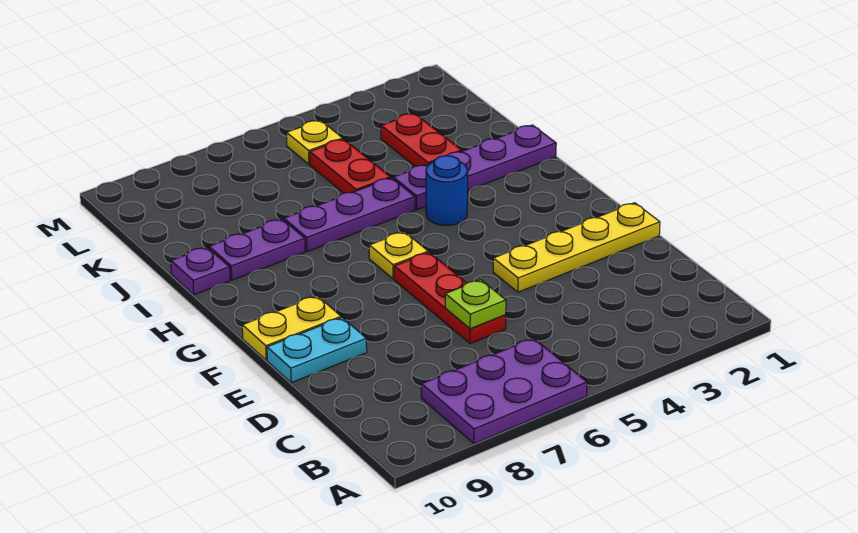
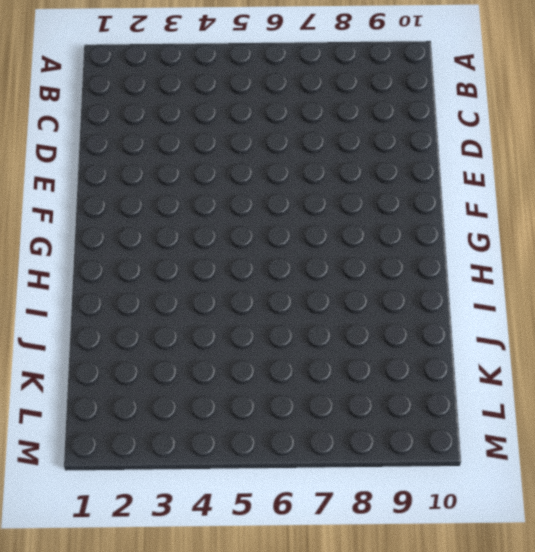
none -> purple plate A6:B8 level 1
none -> red plate D6:F6 level 1
none -> yellow plate E1:E4 level 1

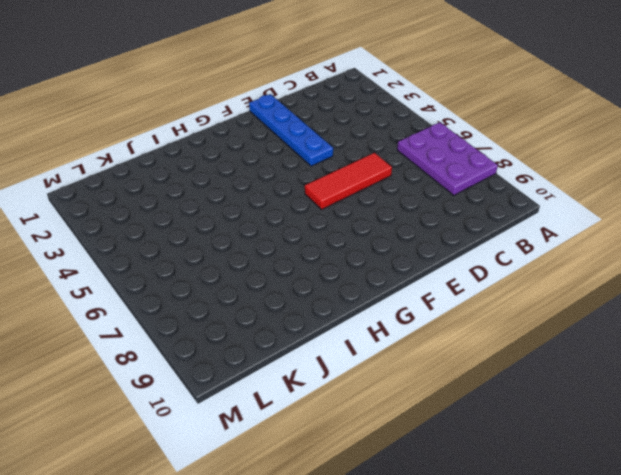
red tile D6:F6 level 1 -> red plate D6:F6 level 1
blue plate E1:E4 level 1 -> yellow plate E1:E4 level 1
none -> cyan plate E9:E10 level 1
none -> yellow plate F9:F10 level 1
none -> yellow plate G6 level 1

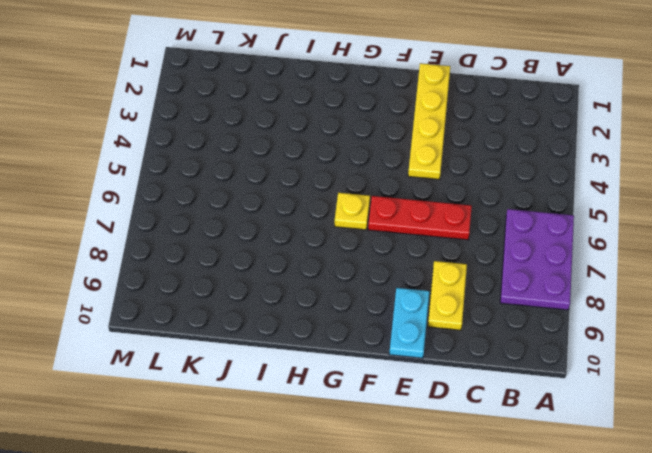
yellow plate D8:D9 level 1 -> yellow plate F9:F10 level 1
none -> blue round brick H4 level 1
none -> purple plate I1:I4 level 1
none -> purple plate I5:I7 level 1

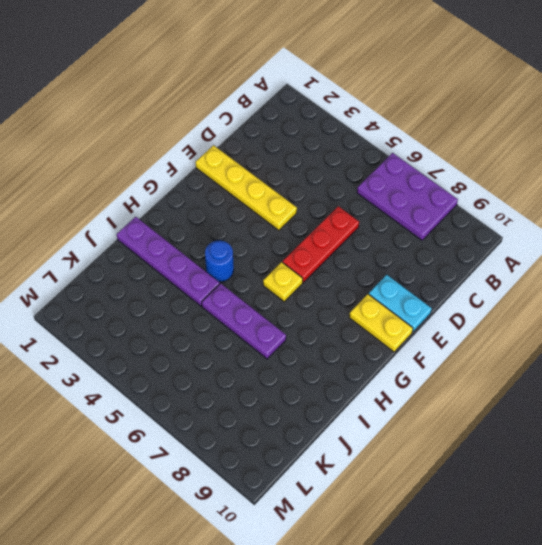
none -> purple plate I8:I9 level 1
none -> purple plate I10 level 1
none -> red plate J3:K3 level 1

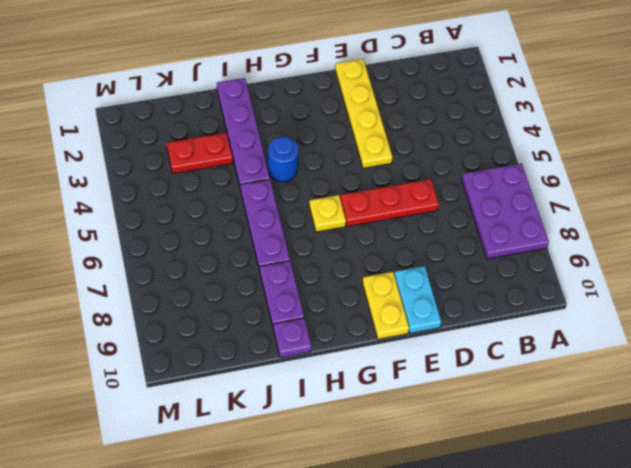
none -> red plate J5:K5 level 1
none -> yellow plate L5 level 1
none -> lime plate D6 level 2

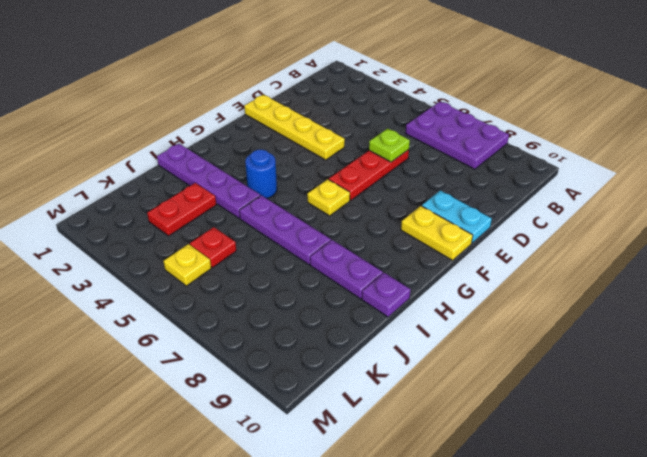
red plate K5 level 1 -> red plate J5:K5 level 1

